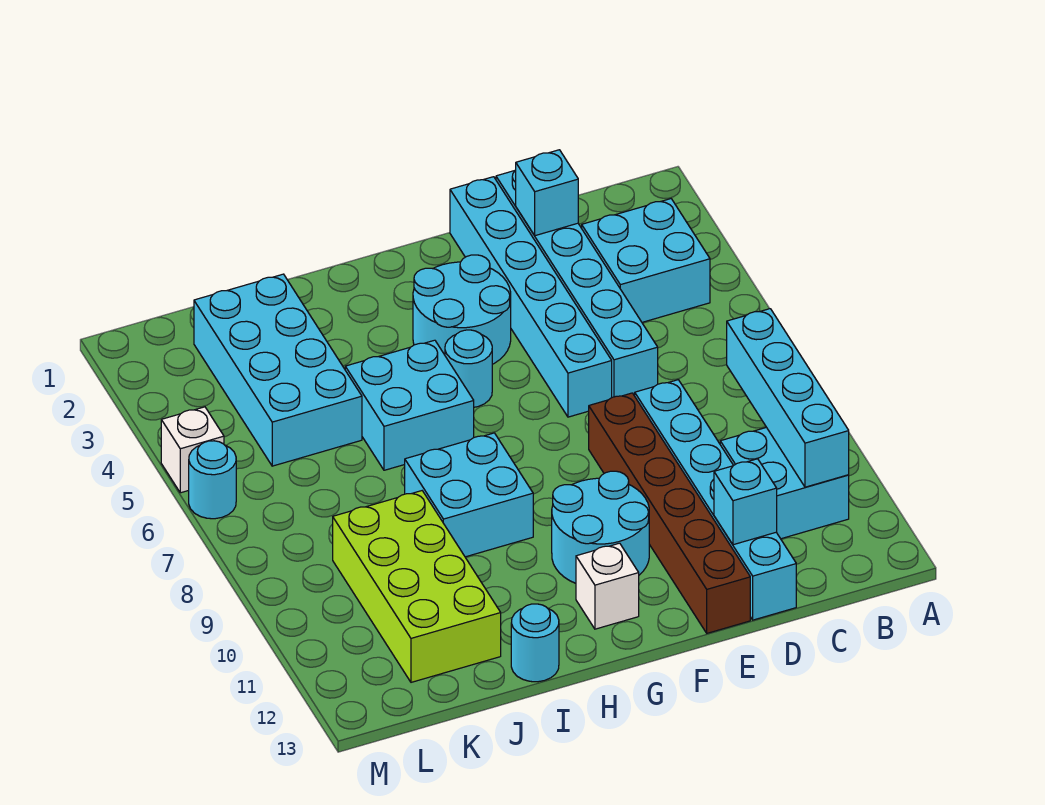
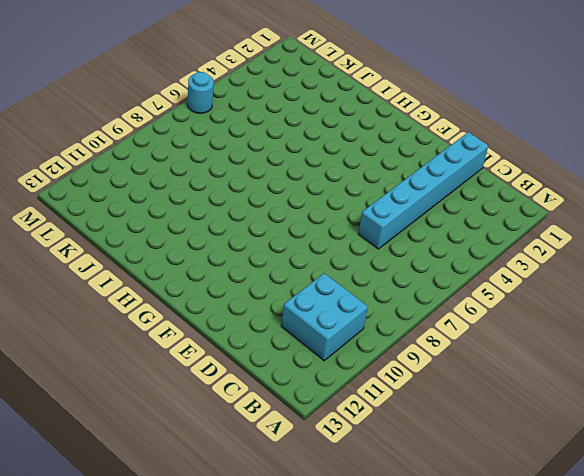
none -> cyan brick B3:C4 level 1
none -> cyan brick D8:D13 level 1
none -> cyan brick E1:E6 level 1

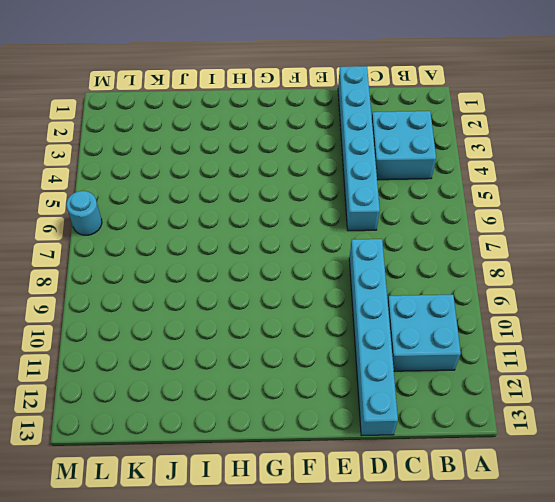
none -> cyan brick E1:E6 level 1
none -> brown brick E8:E13 level 1
none -> cyan round brick F3:G4 level 1

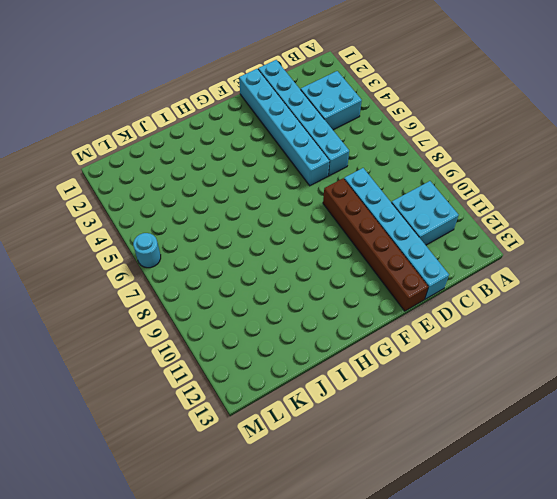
none -> cyan round brick F3:G4 level 1
none -> cyan round brick F10:G11 level 1
none -> cyan round brick G5 level 1

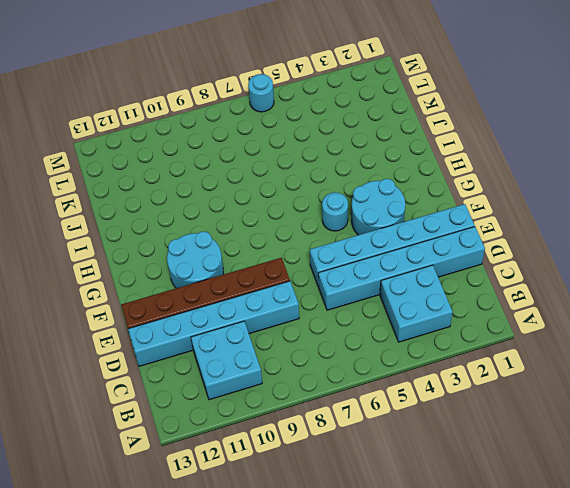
none -> white brick G12 level 1
none -> cyan brick H5:I6 level 1
none -> cyan brick H8:I9 level 1

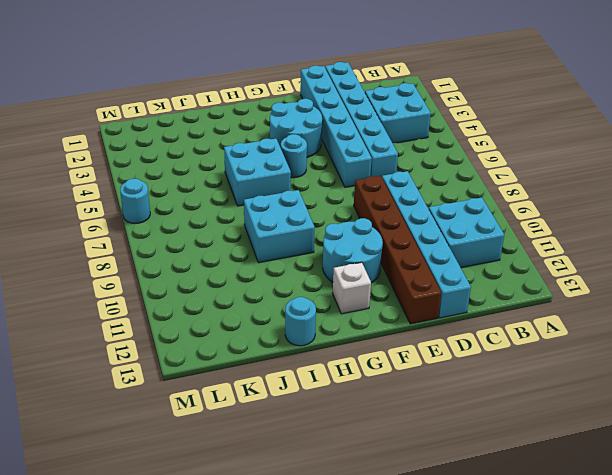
none -> cyan brick J2:K5 level 1
none -> lime brick J9:K12 level 1
none -> white brick M5 level 1

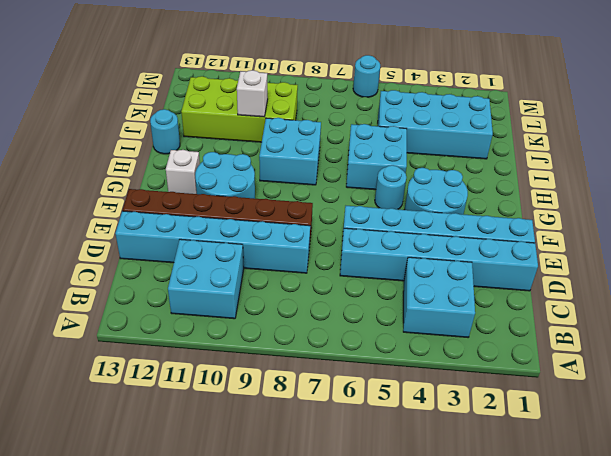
white brick J10 level 2 -> white brick M5 level 1
none -> cyan brick B8:B11 level 2
none -> cyan brick D2 level 2
none -> cyan brick D12 level 2

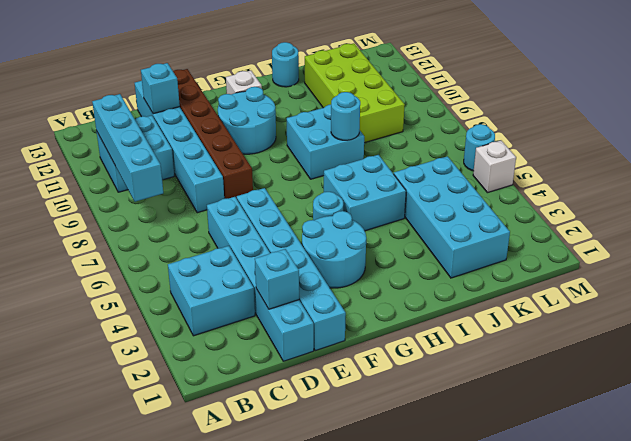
cyan round brick I8 level 2 -> none

